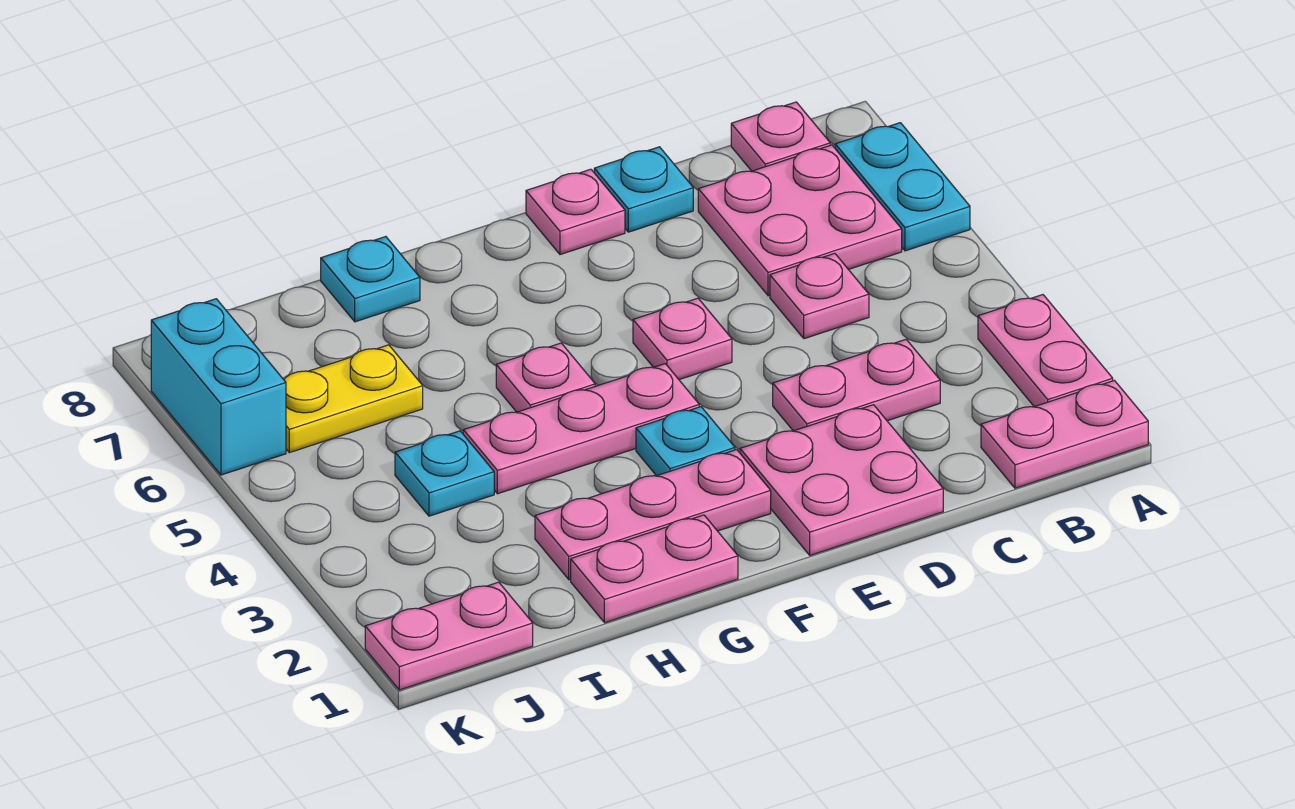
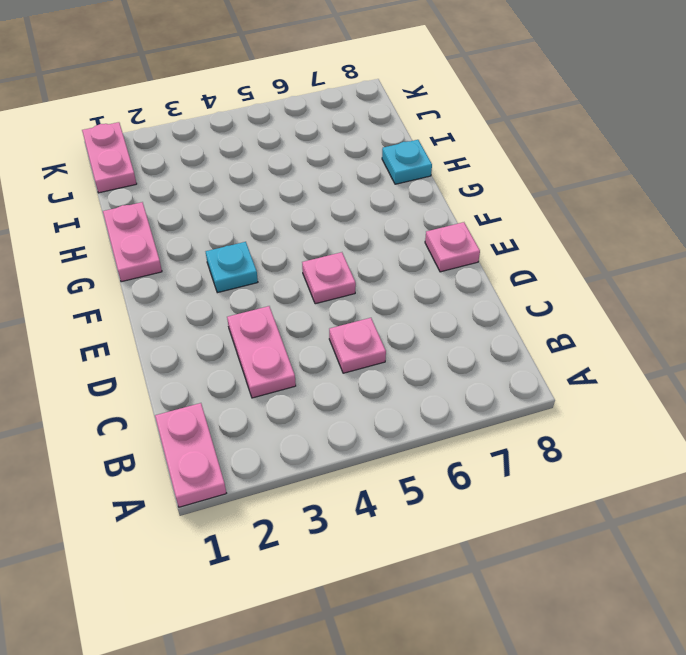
none -> pink plate A2:A3 level 1
none -> cyan plate A6:A7 level 1
none -> pink plate B6:C7 level 1

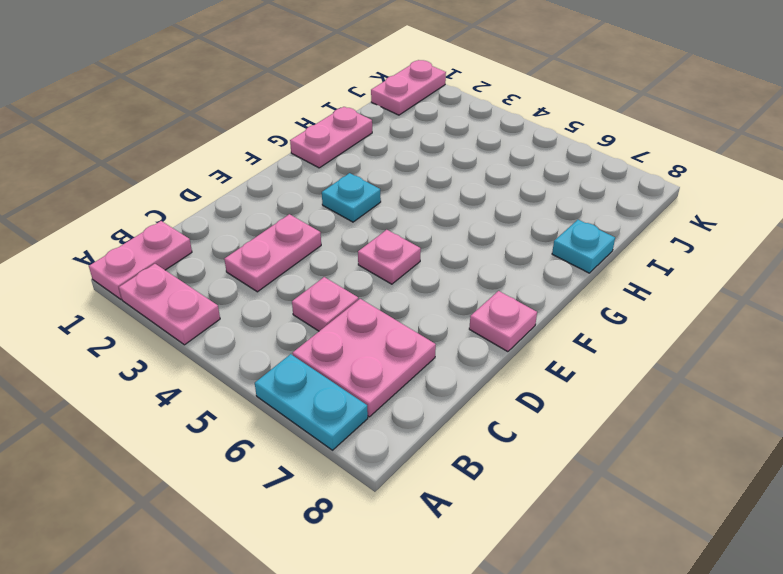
none -> pink plate B8 level 1
none -> pink plate D1:E2 level 1
none -> cyan plate D8 level 1

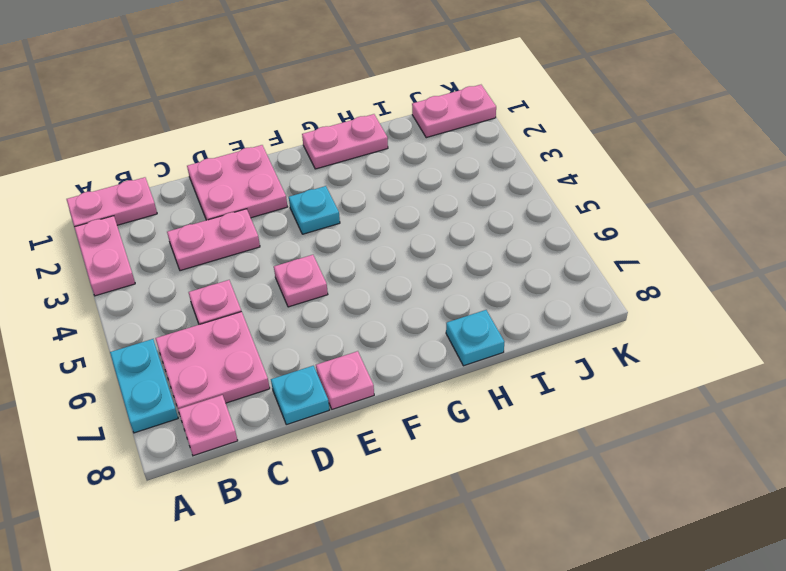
none -> pink plate F2:H2 level 1
none -> pink plate F4:H4 level 1
none -> pink plate G5 level 1

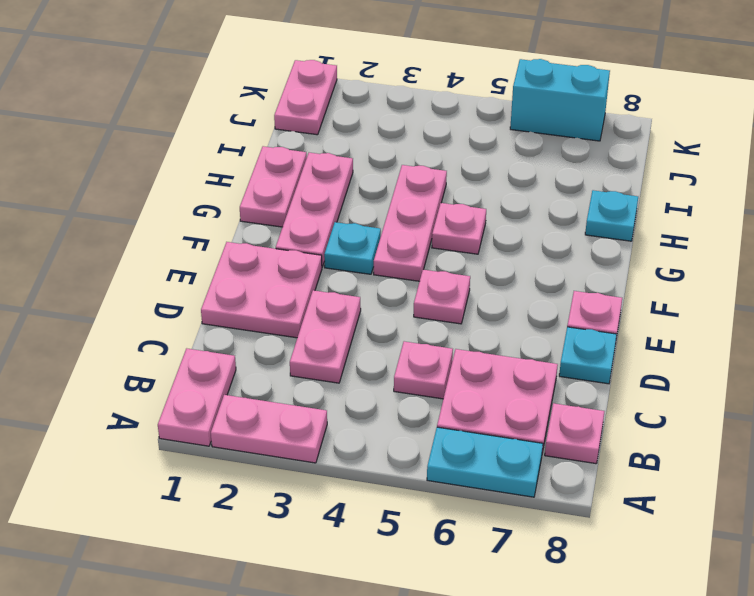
none -> cyan plate I4 level 1
none -> yellow plate I6:J6 level 1

